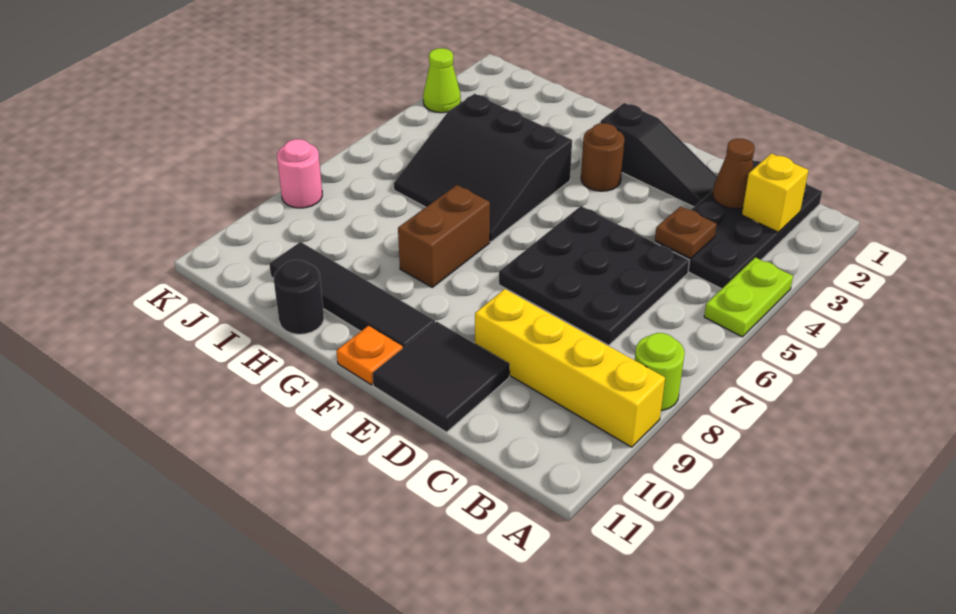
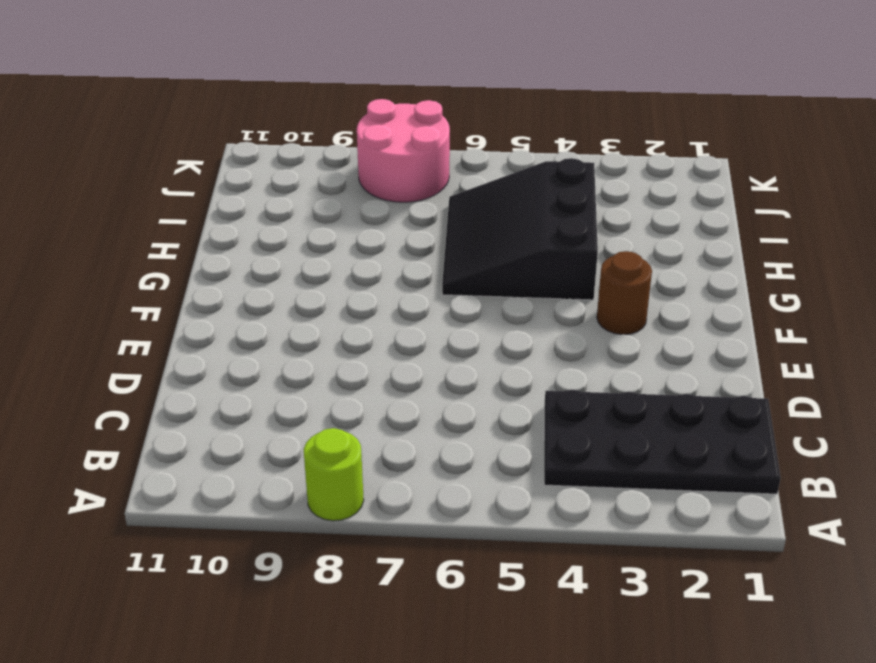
pink round brick J7:K8 level 1 -> pink round brick K8 level 1
none -> lime plate A4:A5 level 1
none -> yellow brick A9:D9 level 1
none -> black plate C5:E7 level 1

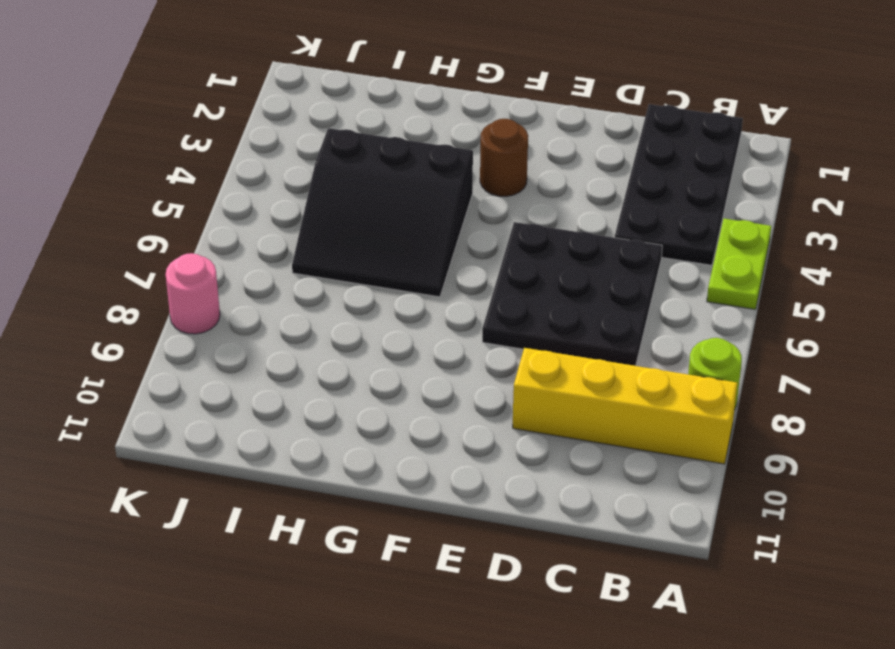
none -> black slope D2:F2 level 1 top F
none -> black tile D10:E11 level 1
none -> black tile F10:I10 level 1

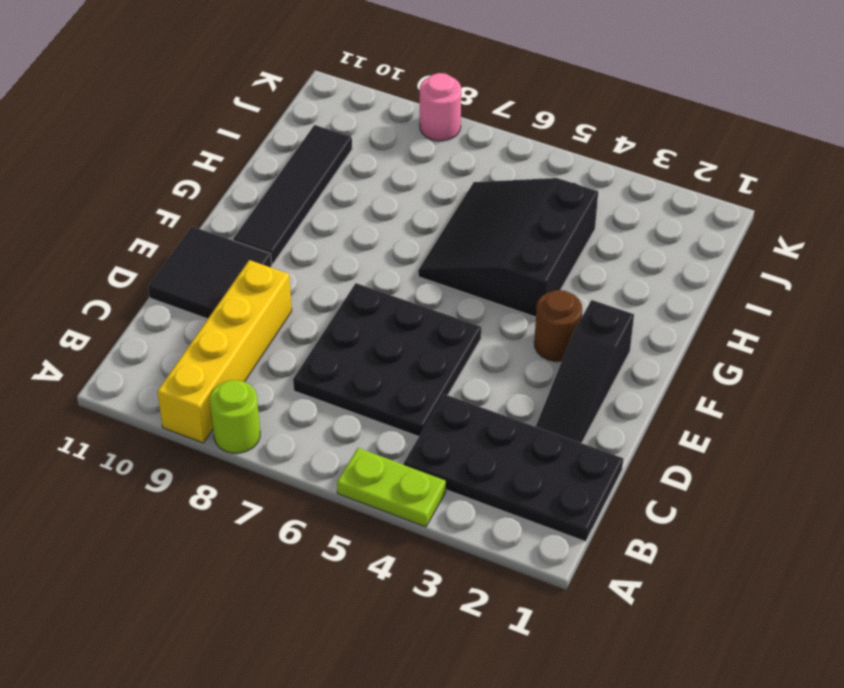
none -> orange plate F11 level 1
none -> brown brick G7:G8 level 1
none -> black round brick H11 level 1

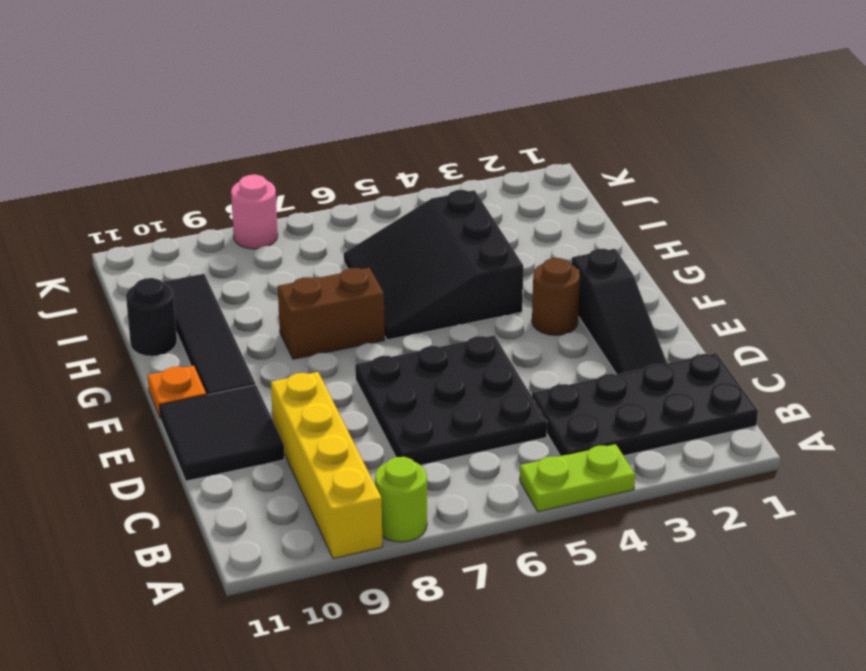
none -> lime cone K3 level 1
none -> yellow brick B2 level 2
none -> brown cone C2 level 2

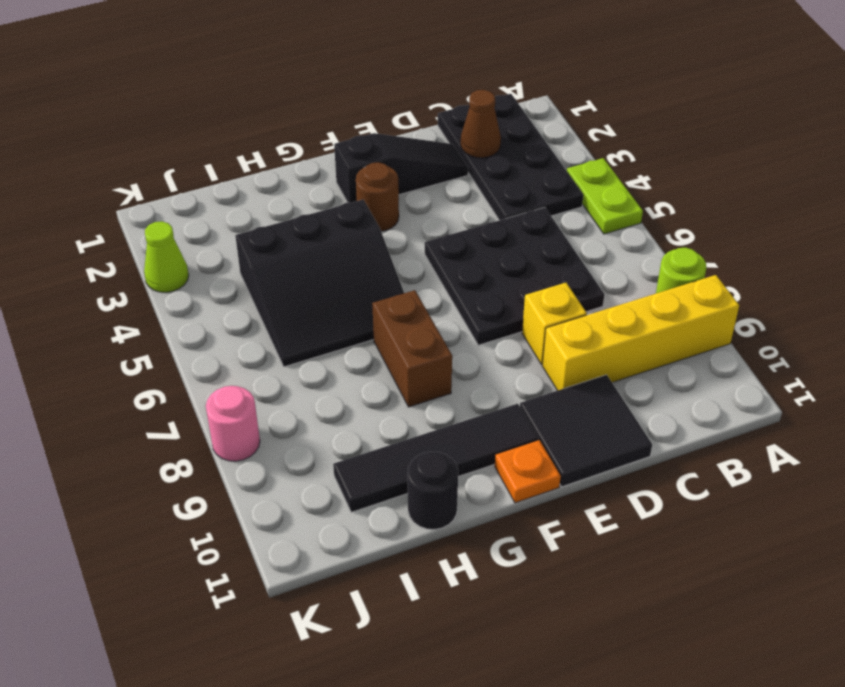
yellow brick D8 level 1 -> yellow brick B2 level 2
none -> brown plate C4 level 2

